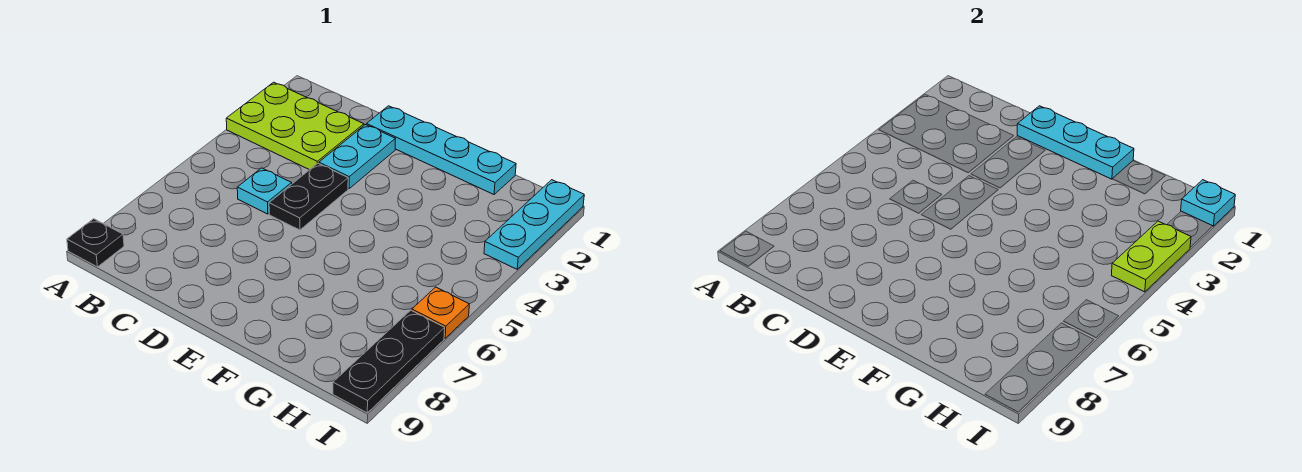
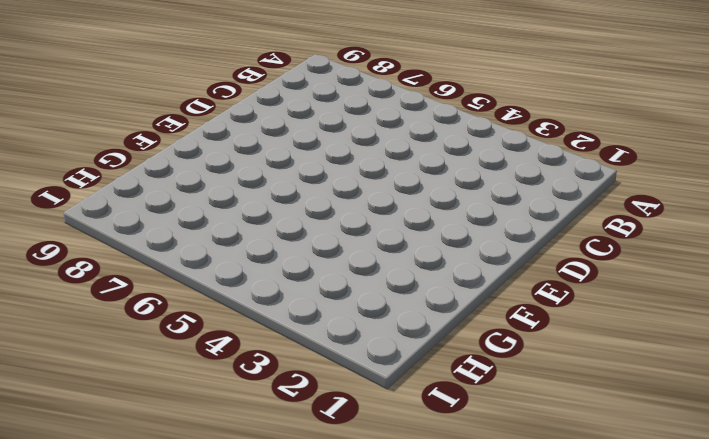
none -> lime plate A2:C3 level 1
none -> black plate A9 level 1
none -> cyan plate C5 level 1

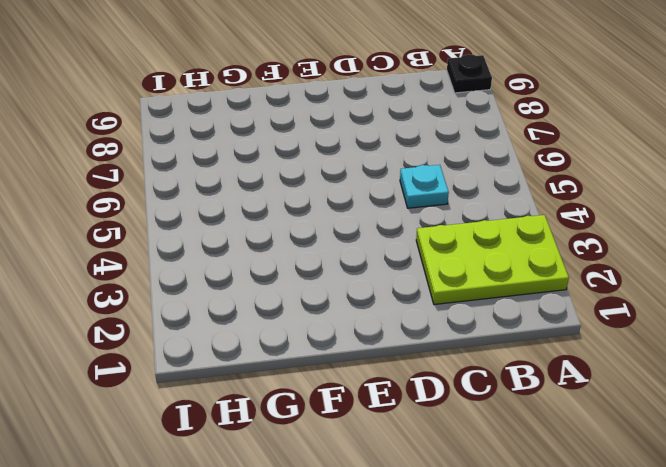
none -> cyan plate D1:G1 level 1
none -> cyan plate D2:D3 level 1
none -> black plate D4:D5 level 1

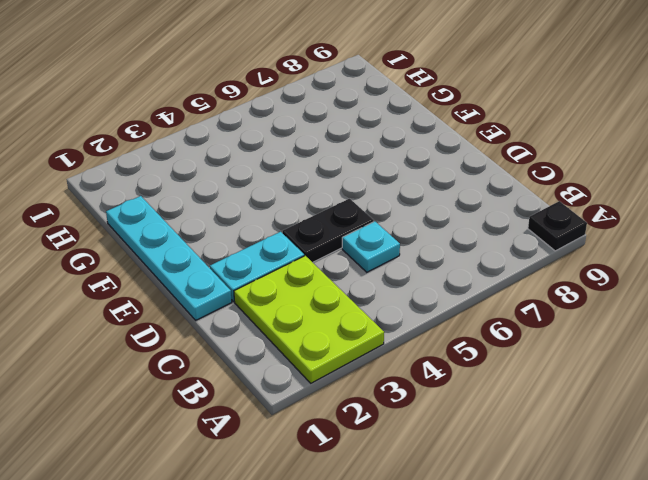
none -> cyan plate I1:I3 level 1
none -> orange plate I6 level 1
none -> black plate I7:I9 level 1

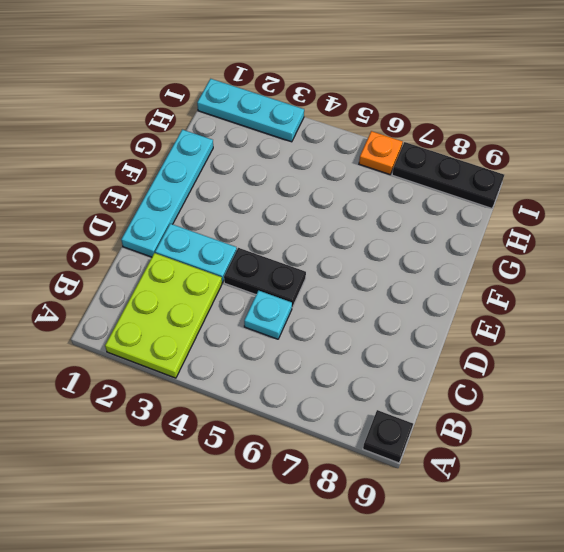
none -> cyan plate D1:F1 level 2
none -> cyan plate I1 level 2
none -> lime plate I3:I4 level 2

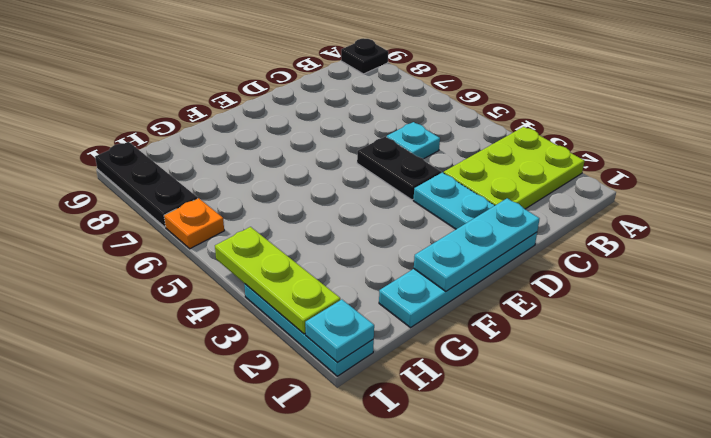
lime plate I2:I4 level 2 -> lime plate I3:I4 level 2

